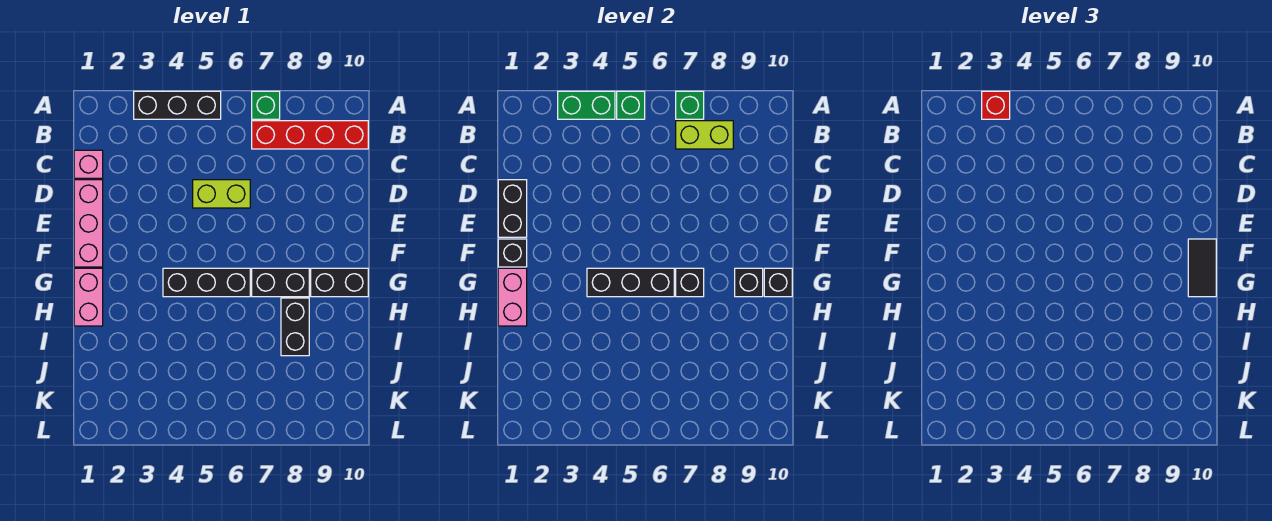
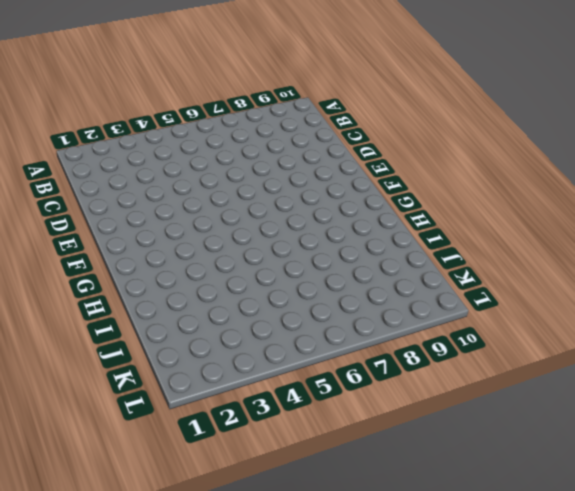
none -> black brick A3:A5 level 1
none -> green brick A7 level 1
none -> red brick B7:B10 level 1

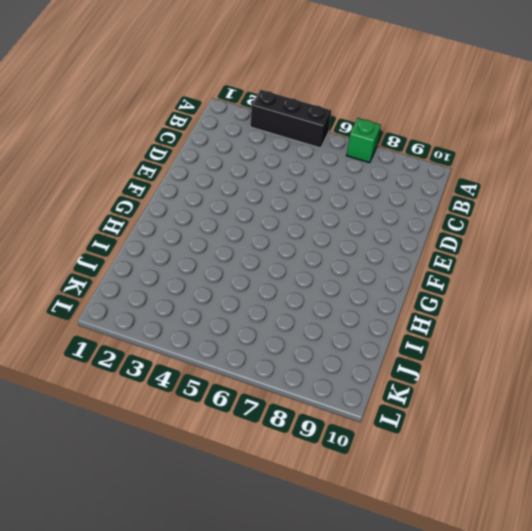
none -> red brick B7:B10 level 1
none -> pink brick C1 level 1
none -> pink brick D1:F1 level 1

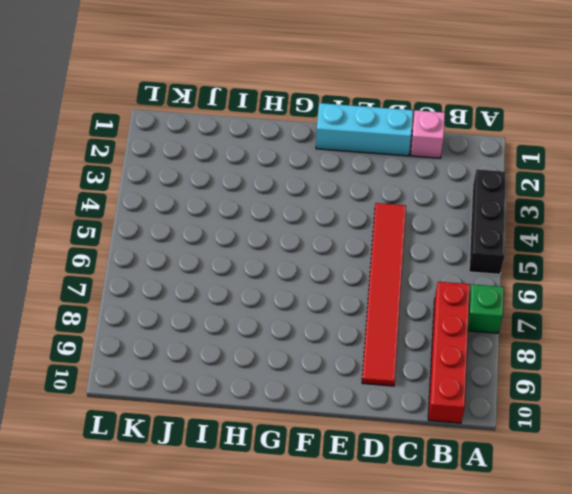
cyan brick D1:F1 level 1 -> pink brick D1:F1 level 1
red tile D4:D9 level 1 -> lime brick D5:D6 level 1
none -> pink brick G1:H1 level 1
none -> black brick G4:G6 level 1
none -> black brick G7:G8 level 1

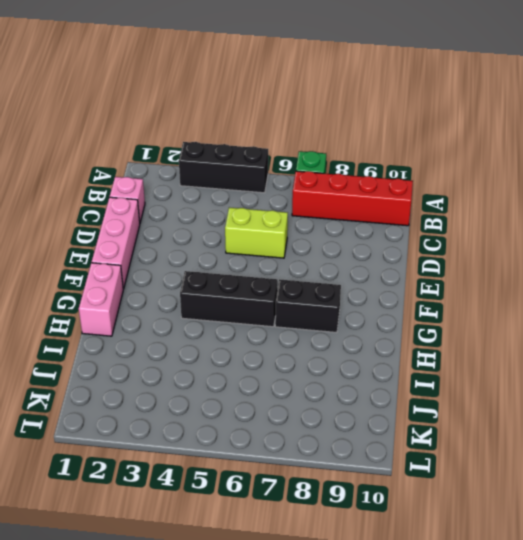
none -> black brick G9:G10 level 1
none -> black brick H8:I8 level 1
none -> green brick A3:A4 level 2

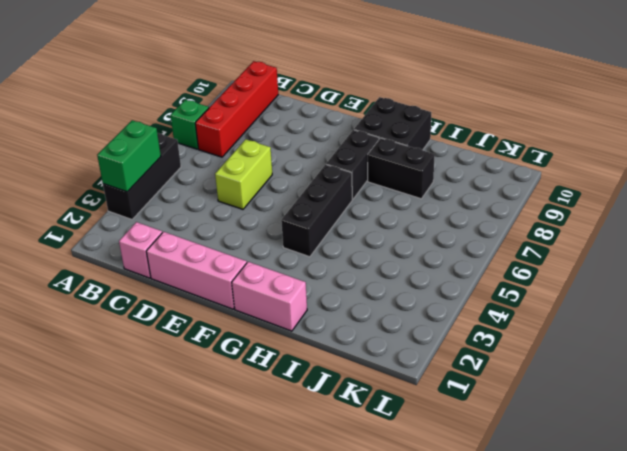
black brick G9:H10 level 1 -> black brick G9:G10 level 1
none -> green brick A5 level 2
none -> green brick A7 level 2
none -> lime brick B7:B8 level 2

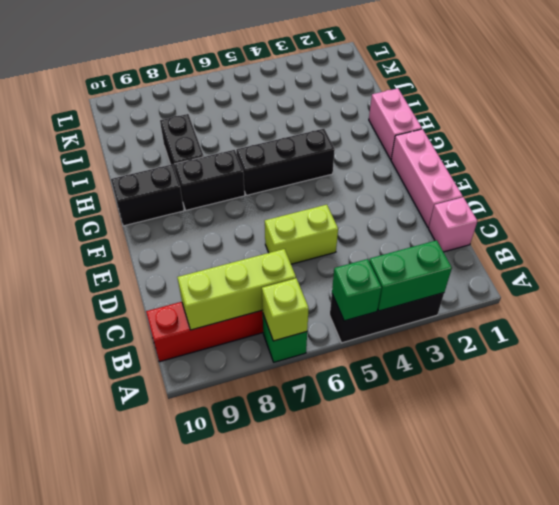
lime brick A7 level 2 -> green brick A7 level 2
lime brick B7:B9 level 2 -> lime brick B7:B8 level 2
none -> black brick D1:E1 level 2
none -> black brick F1 level 2
none -> pink brick G1:H1 level 2

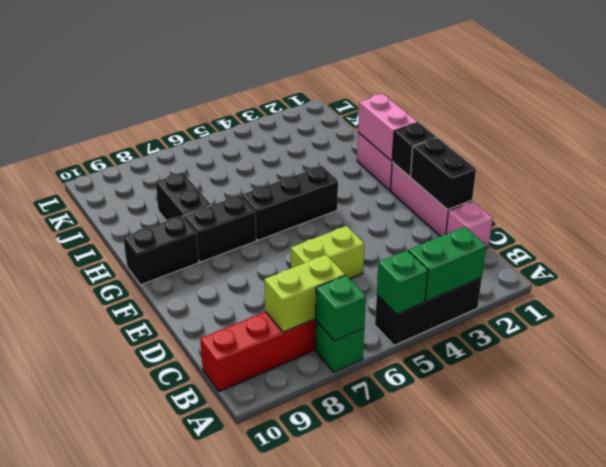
none -> black brick G4:G6 level 2
none -> black brick G7 level 2
none -> black brick G9 level 2

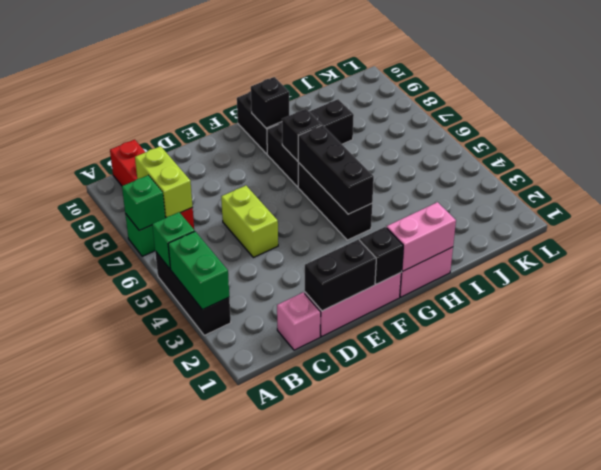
none -> black brick G10 level 2
none -> red brick A3 level 3
none -> black tile F10:G10 level 3

